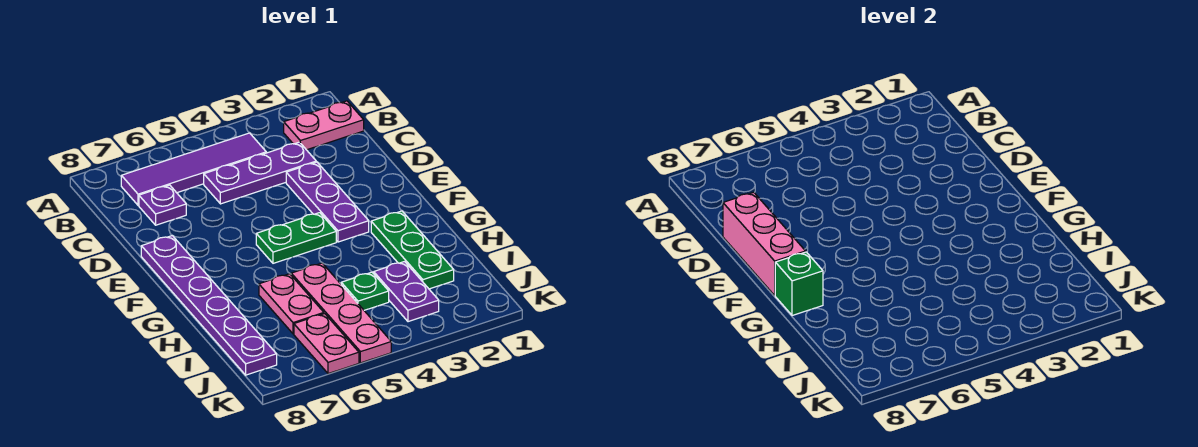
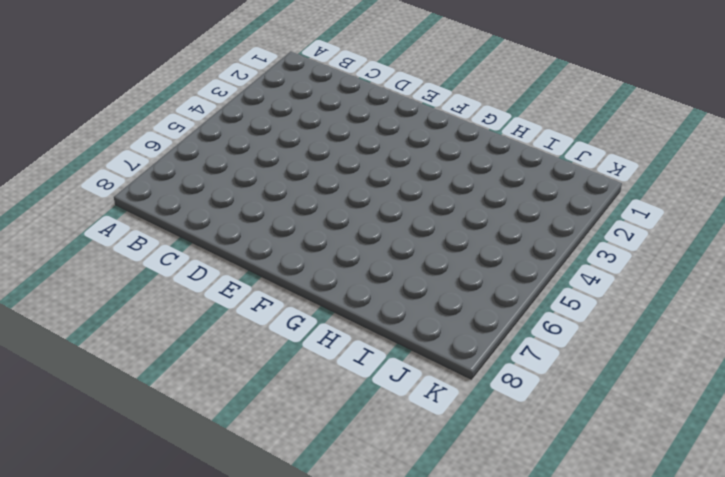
none -> pink plate B1:B2 level 1
none -> purple tile B4:B7 level 1
none -> purple plate C3:C5 level 1

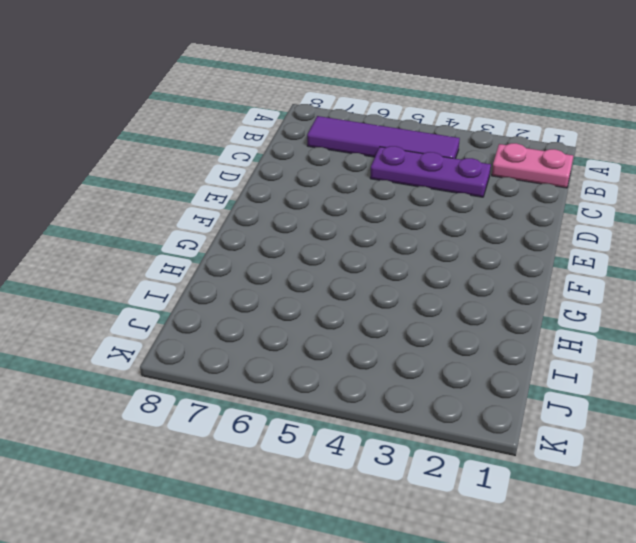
none -> purple plate C7 level 1
none -> purple plate D3:F3 level 1
none -> purple plate E8:J8 level 1

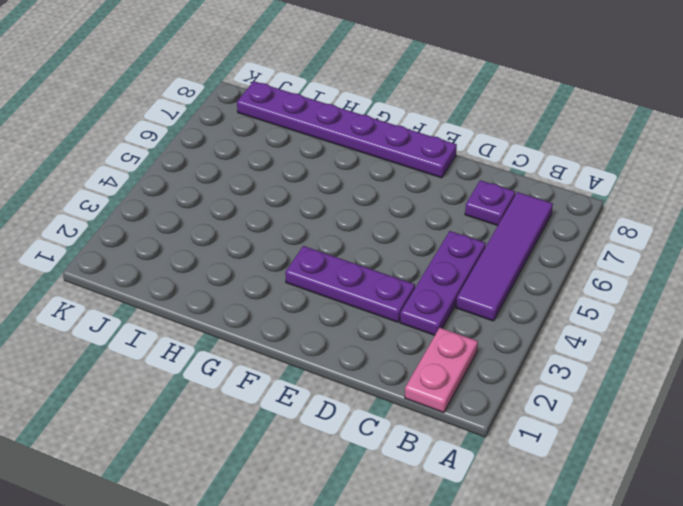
none -> green plate F4:F5 level 1
none -> green plate G2:I2 level 1
none -> pink plate H5:K5 level 1

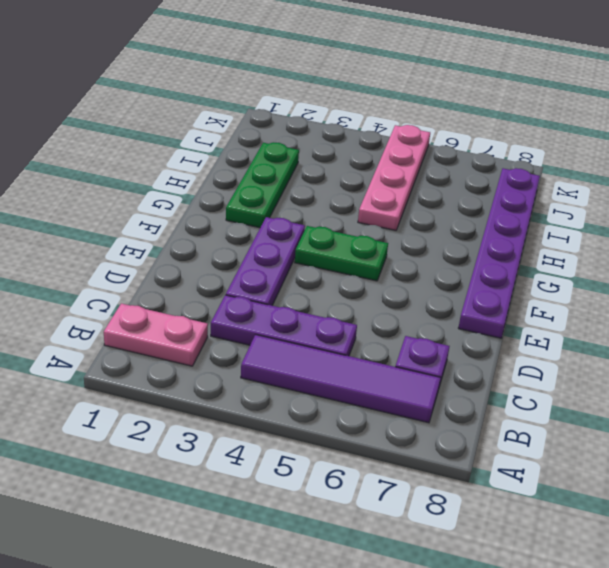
none -> pink plate H6:I6 level 1
none -> purple plate I3:J3 level 1
none -> green plate I4 level 1

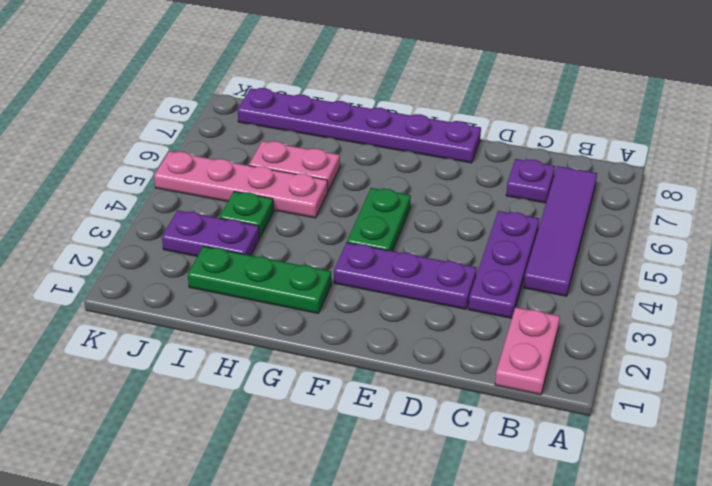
none -> pink plate J6:K6 level 1
none -> pink brick D8:F8 level 2
none -> green brick G8 level 2

